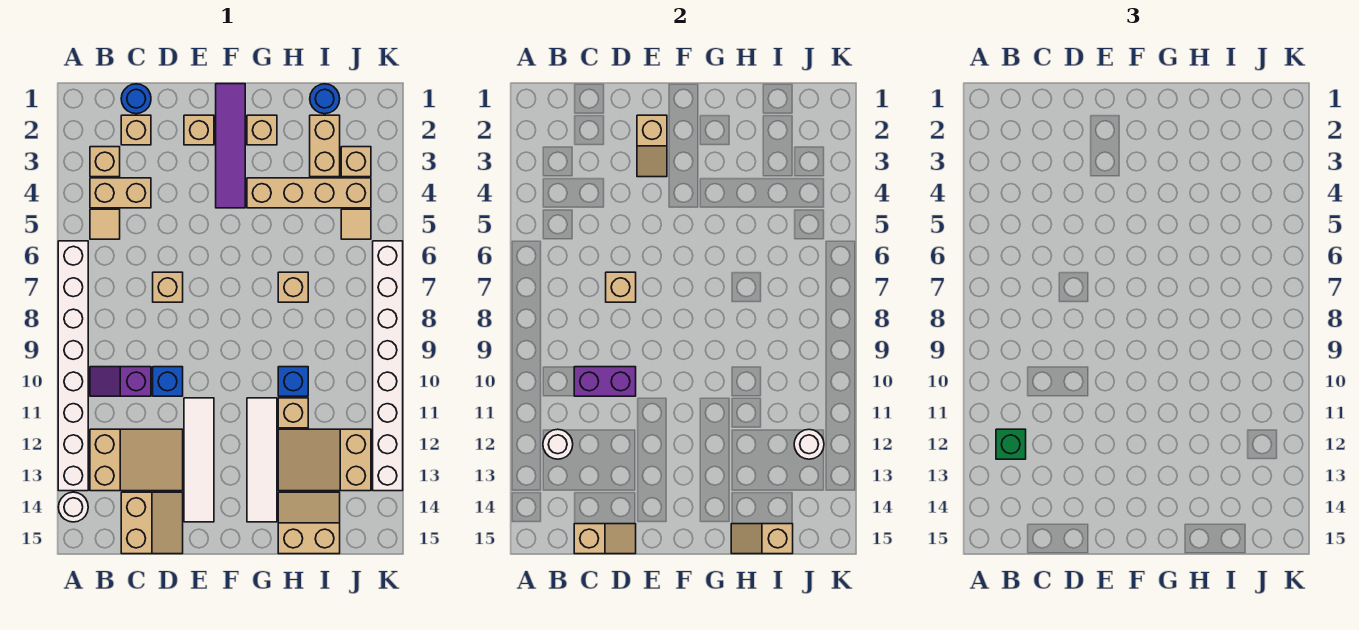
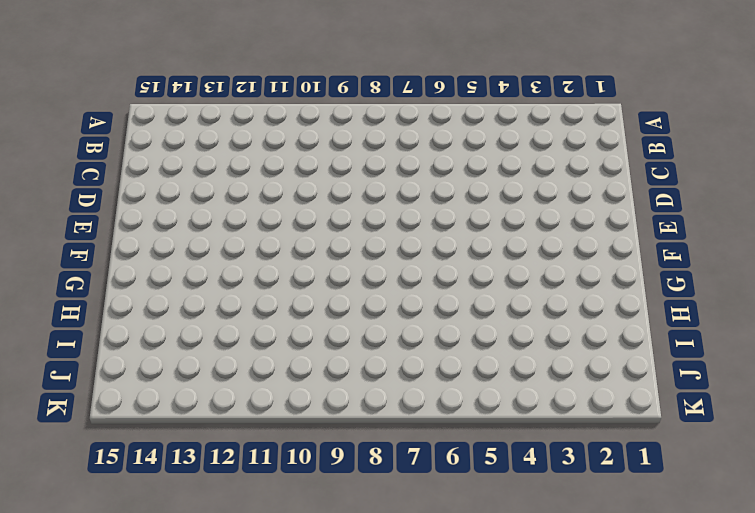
none -> white brick A6:A13 level 1
none -> white round brick A14 level 1
none -> tan brick B3 level 1
none -> tan brick B4:C4 level 1

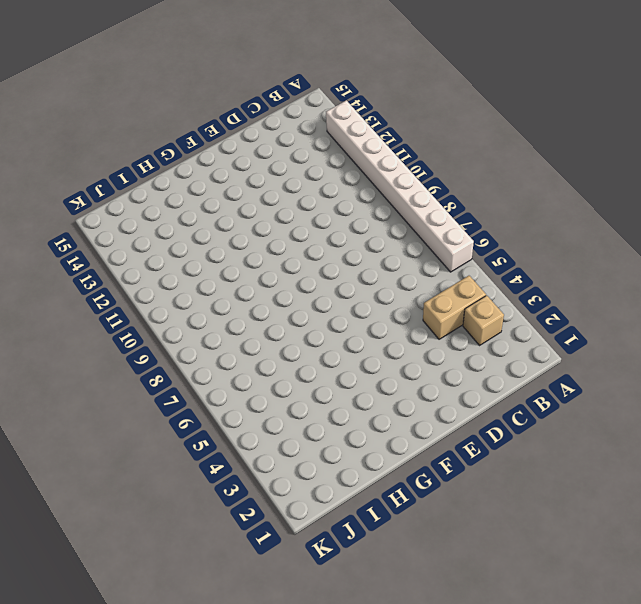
none -> white round brick A14 level 1
none -> tan tile B5 level 1
none -> purple slope B10:C10 level 1 top C
none -> tan slope B12:D13 level 1 top B

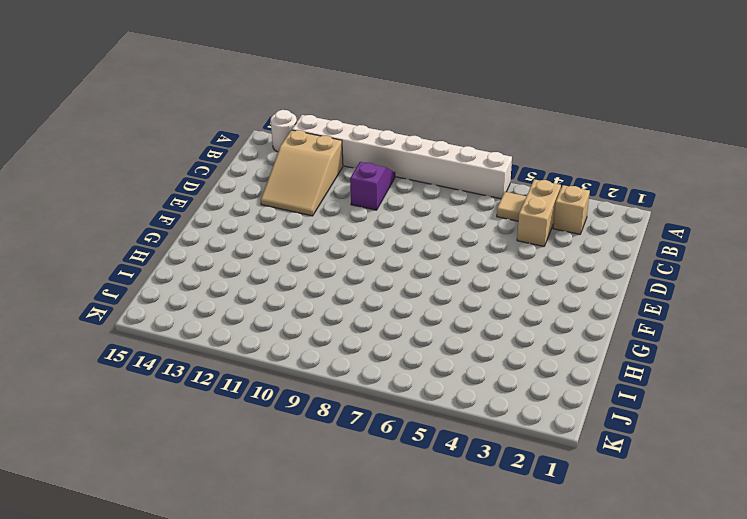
none -> blue round brick C1 level 1
none -> tan brick C2 level 1
none -> tan slope C14:D15 level 1 top C
none -> tan brick D7 level 1

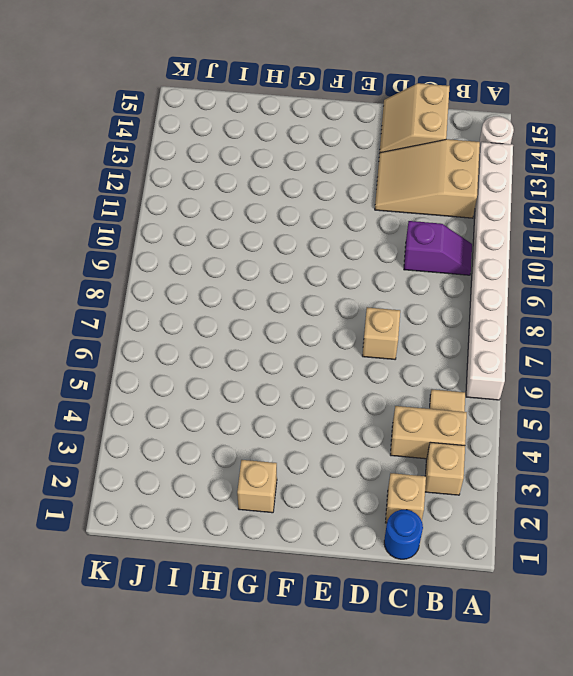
none -> blue brick D10 level 1
none -> tan brick E2 level 1
none -> white tile E11:E14 level 1
none -> purple tile F1:F4 level 1

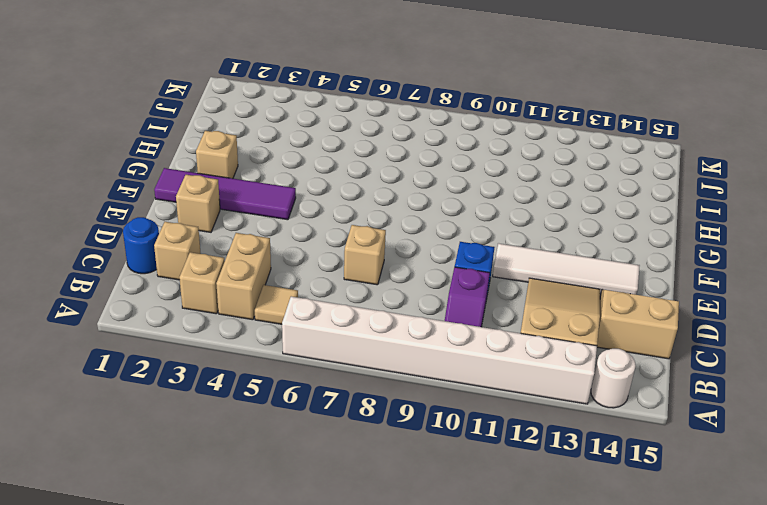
none -> tan brick G4:J4 level 1
none -> white tile G11:G14 level 1
none -> tan brick H7 level 1
none -> blue brick H10 level 1

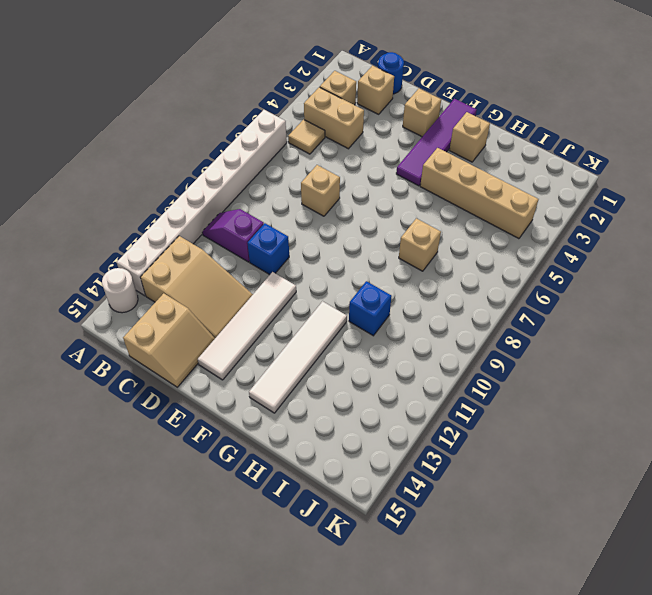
none -> tan brick H11 level 1
none -> tan slope H12:J13 level 1 top J
none -> tan slope H14:I15 level 1 top 15
none -> blue round brick I1 level 1

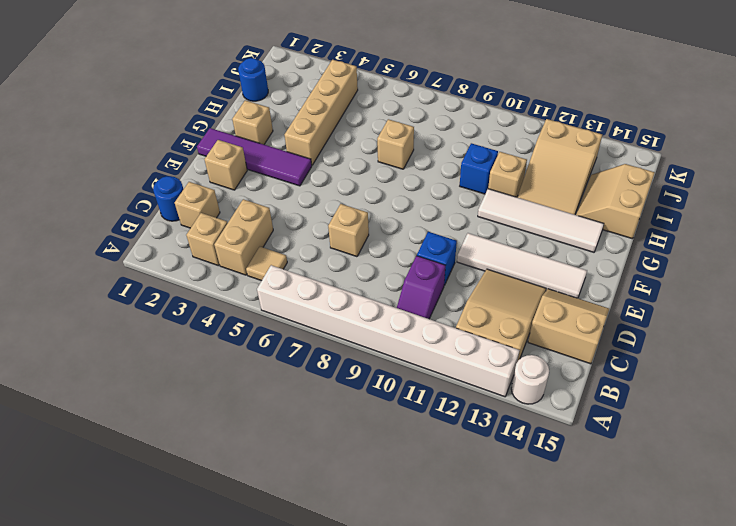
none -> tan brick I2:I3 level 1
none -> tan brick J3 level 1
none -> tan tile J5 level 1
none -> white brick K6:K13 level 1

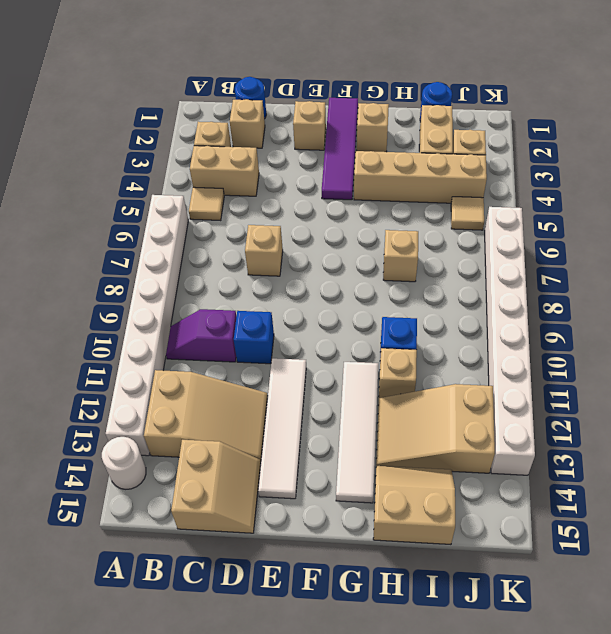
none -> white round brick B12 level 2
none -> purple brick C10:D10 level 2
none -> tan slope C15:D15 level 2 top C
none -> tan brick D7 level 2

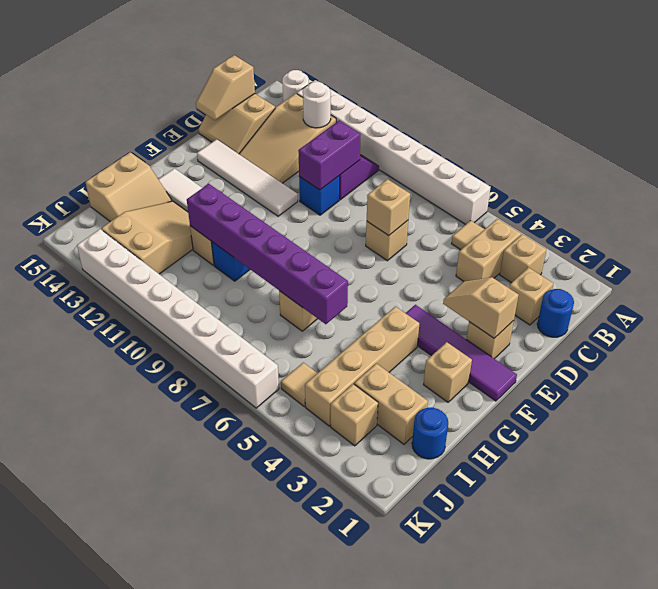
purple brick H6:H11 level 2 -> none
none -> tan slope H15:I15 level 2 top I
none -> white round brick J12 level 2
none -> green brick B12 level 3

